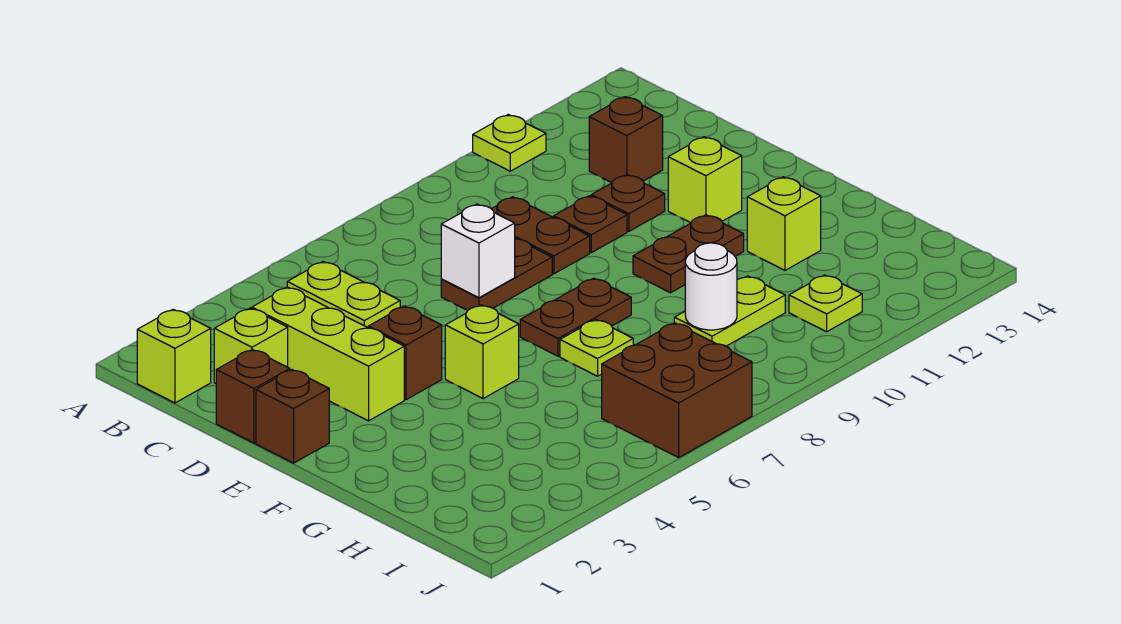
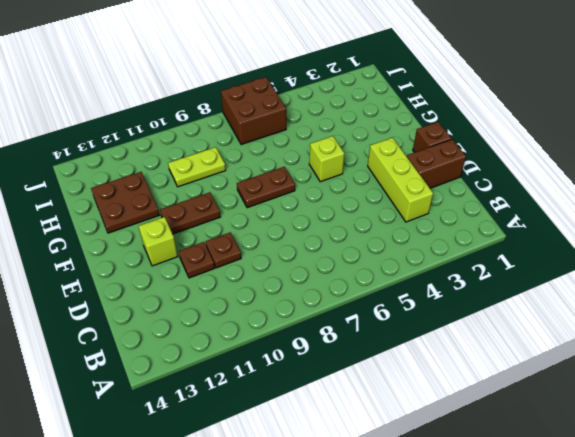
brown brick D1:D2 level 1 -> brown brick D1 level 1
brown plate G12:H13 level 1 -> lime brick G12 level 1
none -> lime plate A11 level 1
none -> lime brick B1 level 1
none -> lime plate B5:C5 level 1

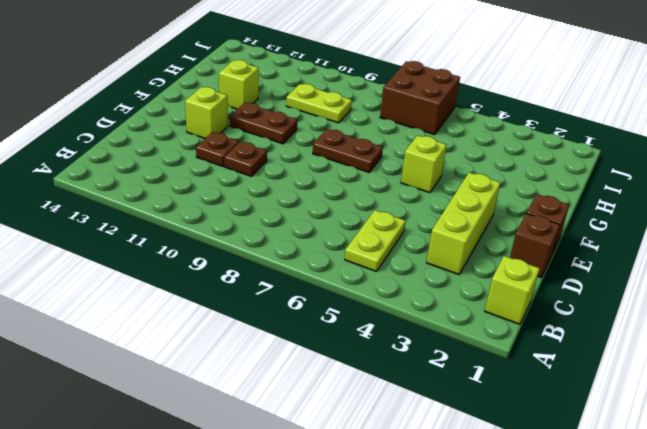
none -> lime plate A11 level 1
none -> lime brick C2 level 1
none -> brown plate C9:D9 level 1

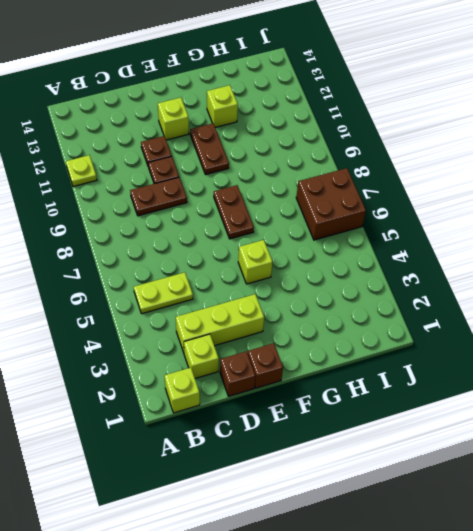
none -> brown brick C12 level 1
none -> brown plate D7:D8 level 1
none -> brown brick E4 level 1

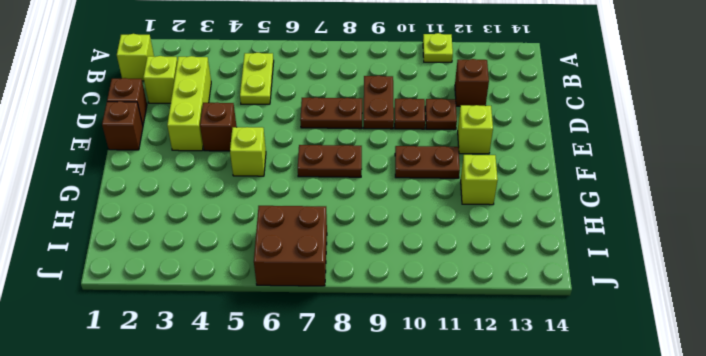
none -> lime plate G7 level 1
none -> lime plate H9:H10 level 1
none -> lime plate I11 level 1

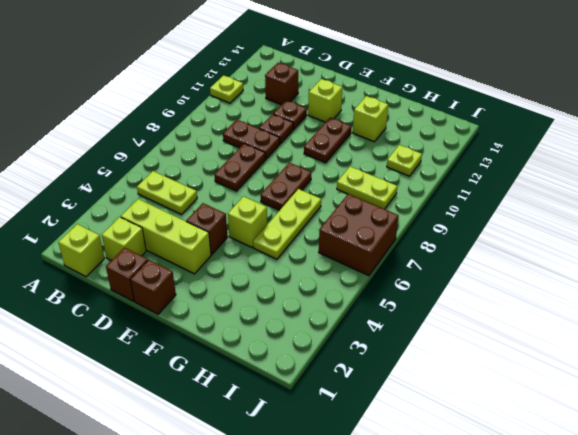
lime plate G5:G7 level 1 -> lime plate G7 level 1
lime plate H9:I9 level 1 -> lime plate H9:H10 level 1
none -> white brick D7 level 2
none -> white round brick H9 level 2

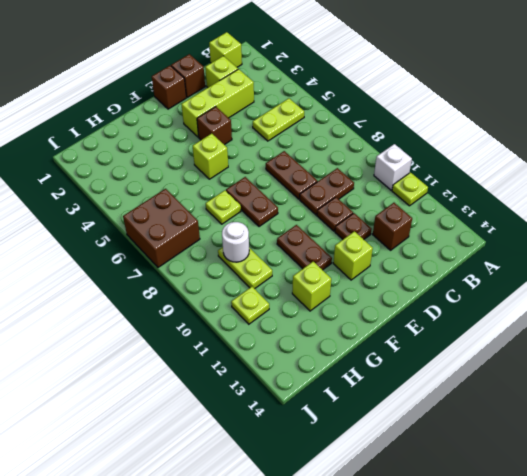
white brick A10 level 1 -> white brick D7 level 2

